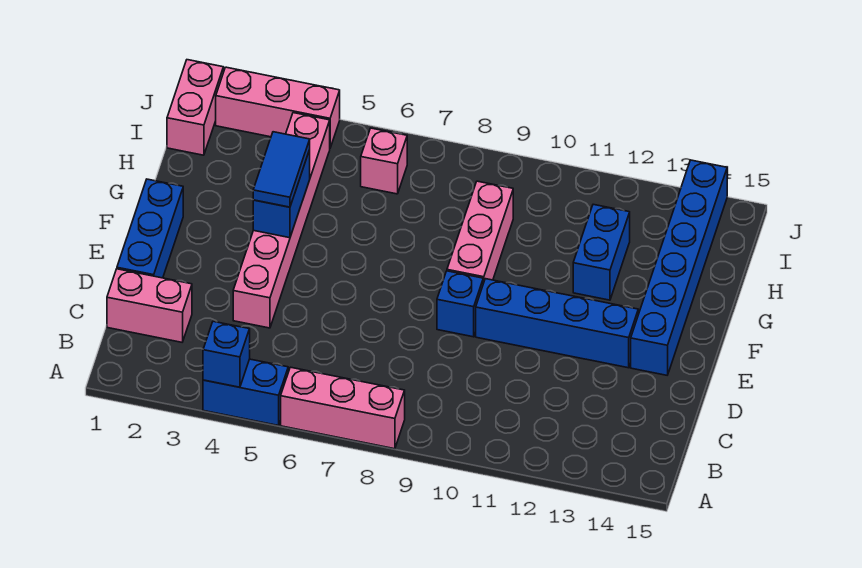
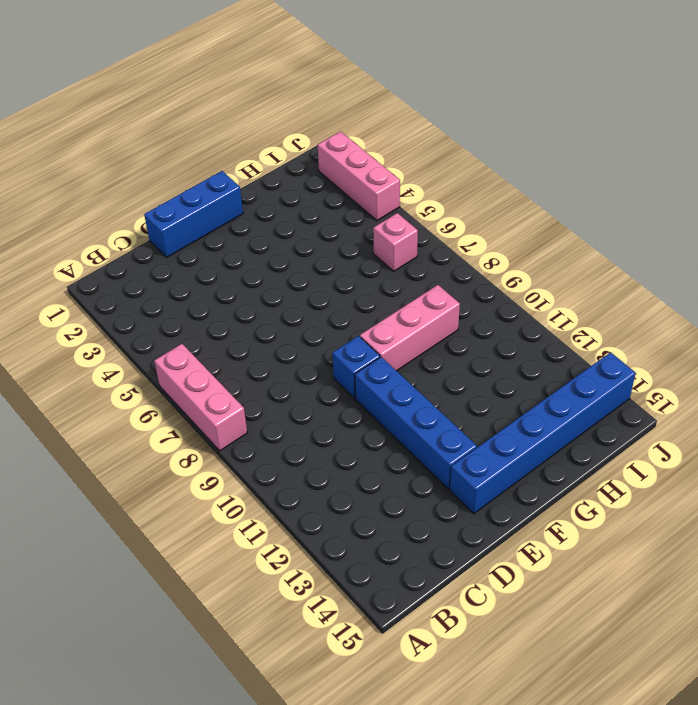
none -> blue brick A4:A5 level 1
none -> pink brick C1:C2 level 1
none -> pink brick D4:I4 level 1

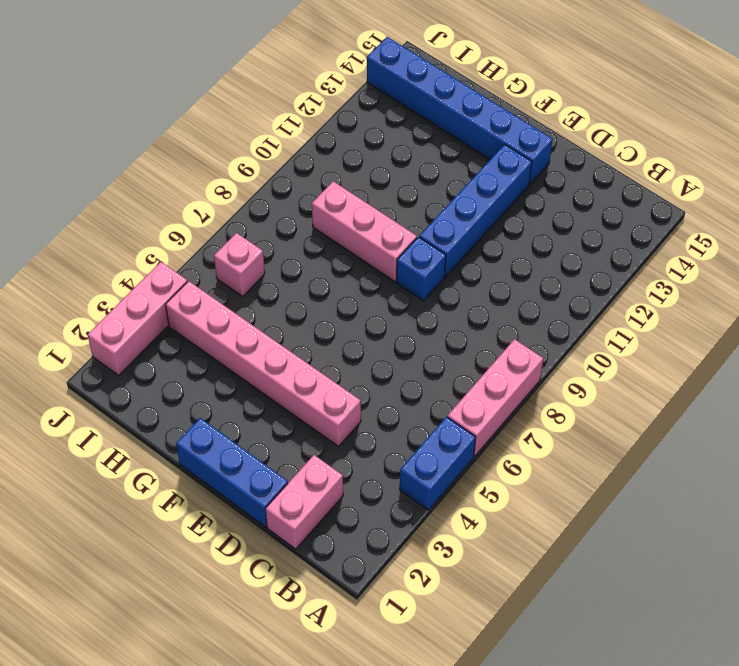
none -> blue brick G12:H12 level 1
none -> pink brick I1:J1 level 1
none -> blue brick A4 level 2

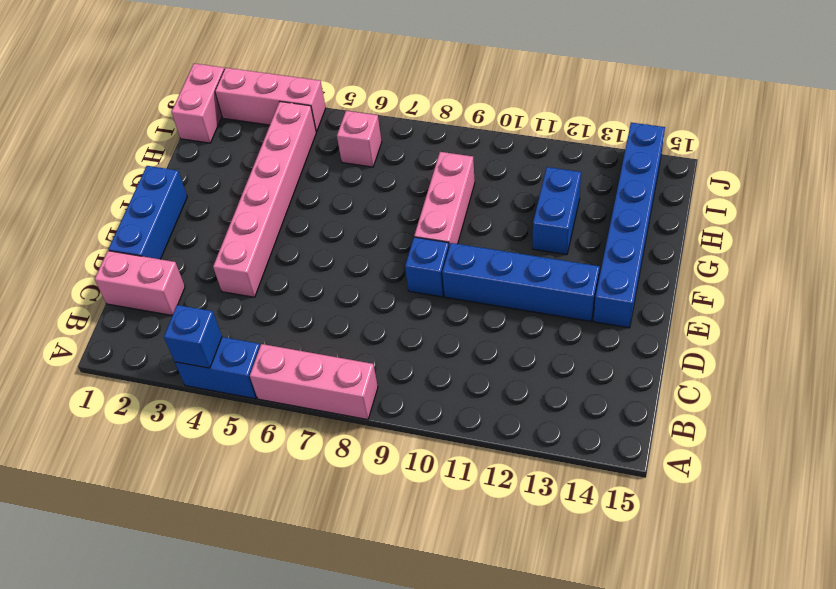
none -> blue brick F4:G4 level 2
none -> blue tile F4:G4 level 3

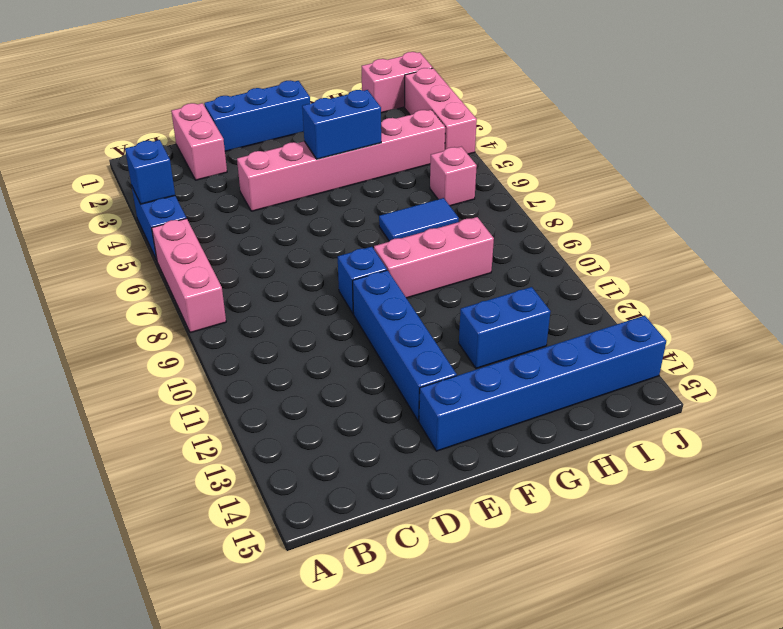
blue tile G7:H7 level 1 -> blue tile F4:G4 level 3

